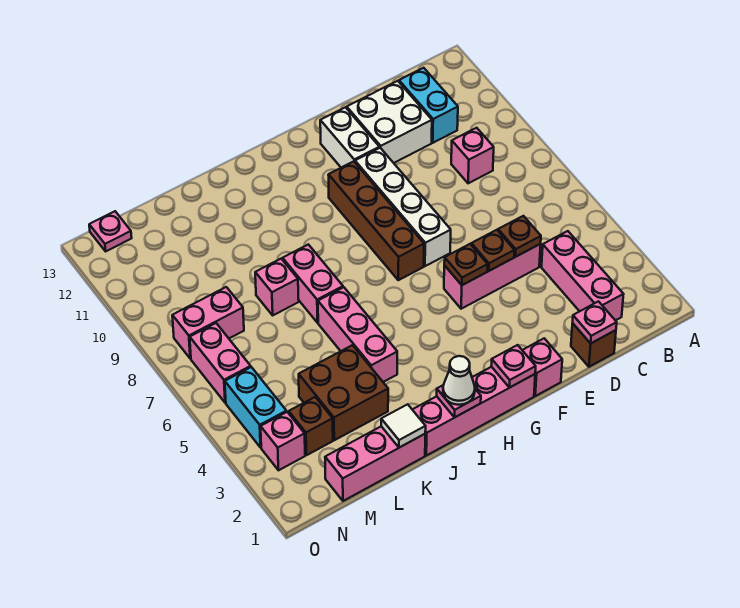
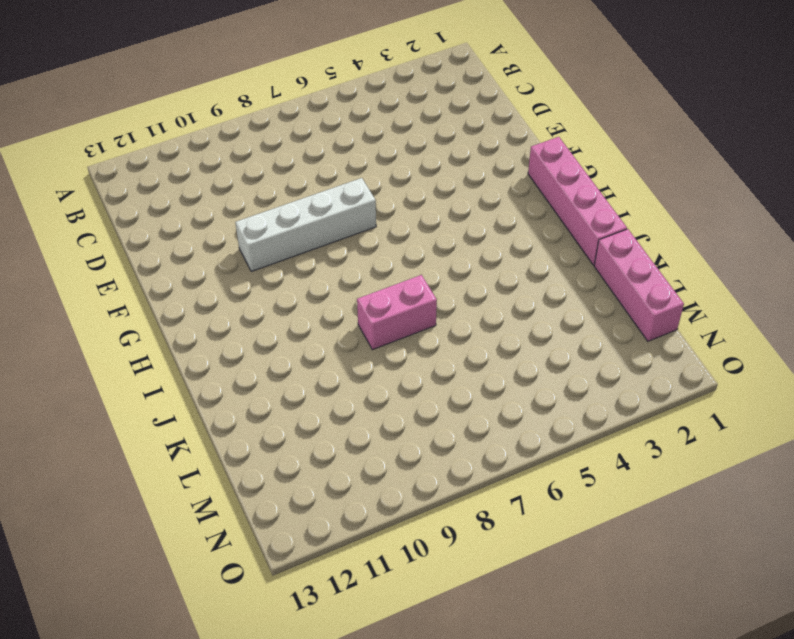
none -> pink brick C2:C4 level 1
none -> pink brick C9 level 1
none -> cyan brick C11:C12 level 1
none -> brown brick D1 level 1

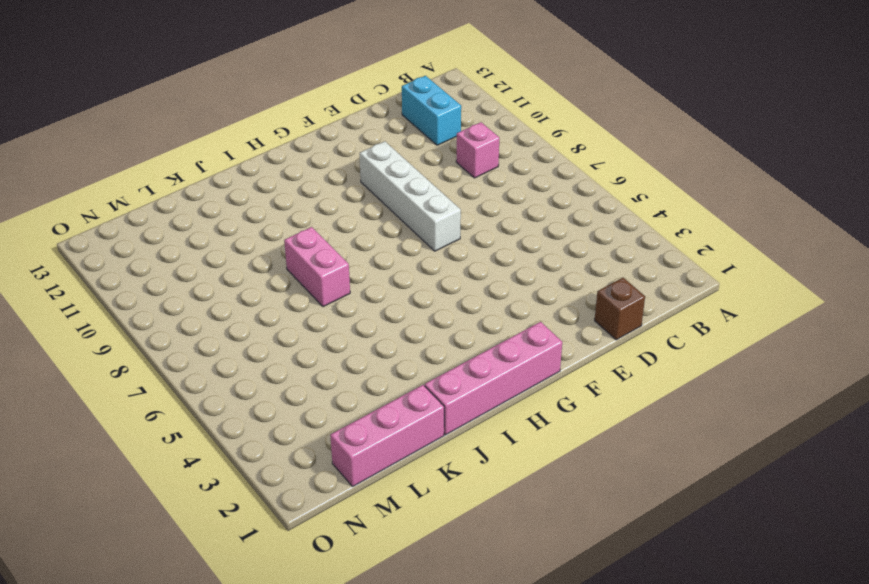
none -> pink brick C2:C4 level 1
none -> pink brick D5:F5 level 1
none -> white brick D11:E12 level 1
none -> pink brick F1 level 1

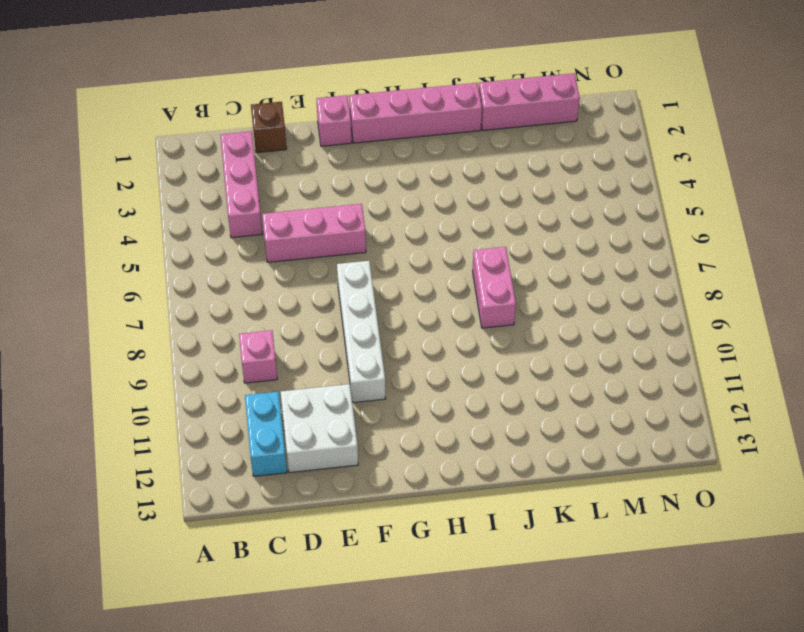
none -> white brick F11:F12 level 1
none -> brown brick G7:G10 level 1
none -> pink brick J4:J6 level 1
none -> brown brick K3:L4 level 1

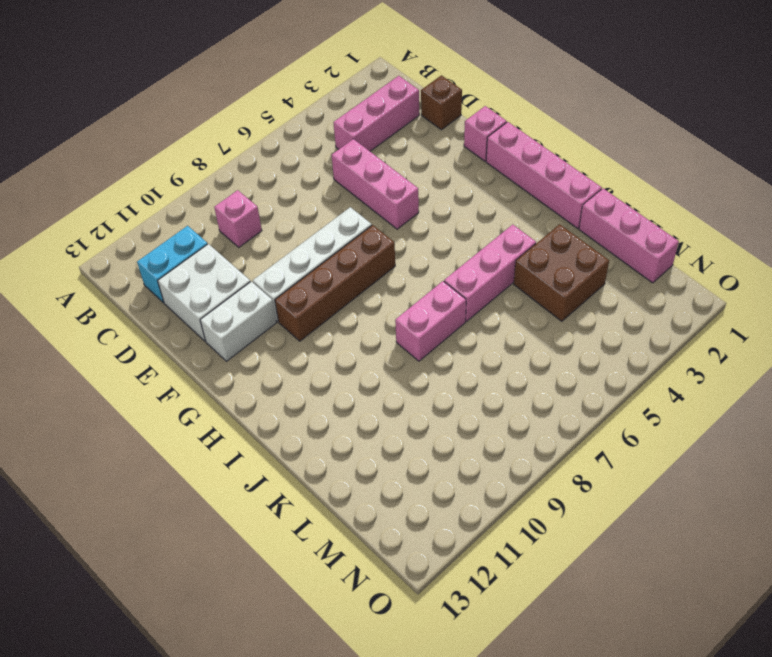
none -> pink brick K8 level 1
none -> brown brick M3 level 1
none -> pink brick M8:N8 level 1
none -> pink brick N3 level 1

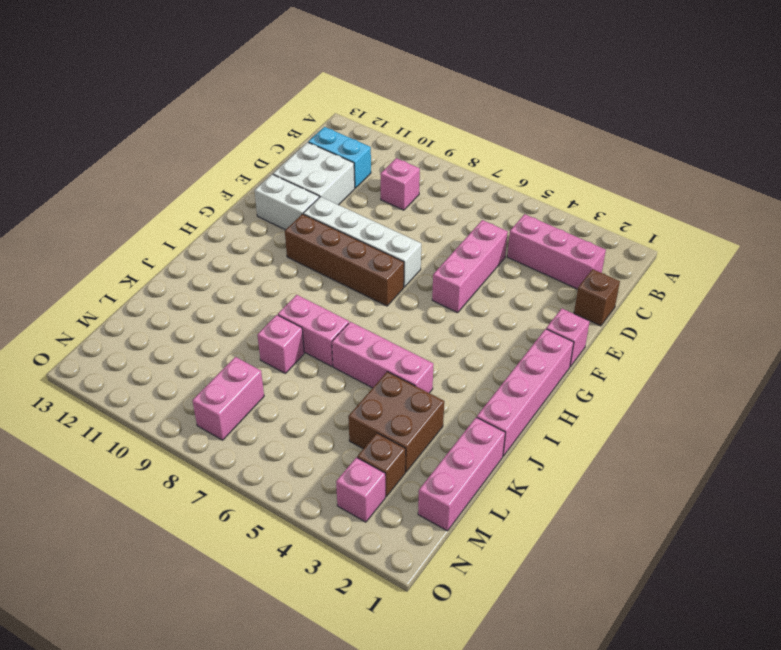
none -> cyan brick N4:N5 level 1
none -> pink brick N6:N7 level 1
none -> pink plate N13 level 1
none -> pink plate D1 level 2

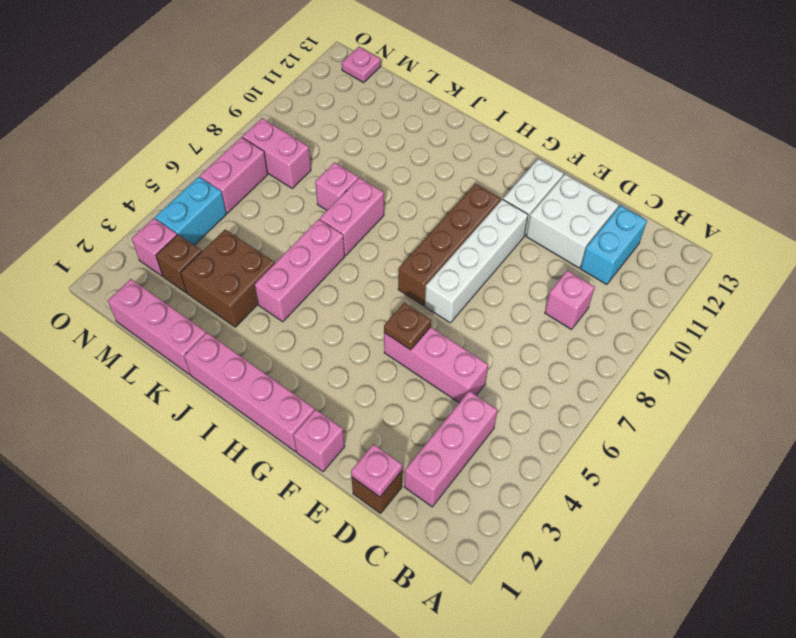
none -> brown plate D5 level 2
none -> brown plate E5 level 2
none -> pink plate G1 level 2
none -> pink plate I1 level 2

